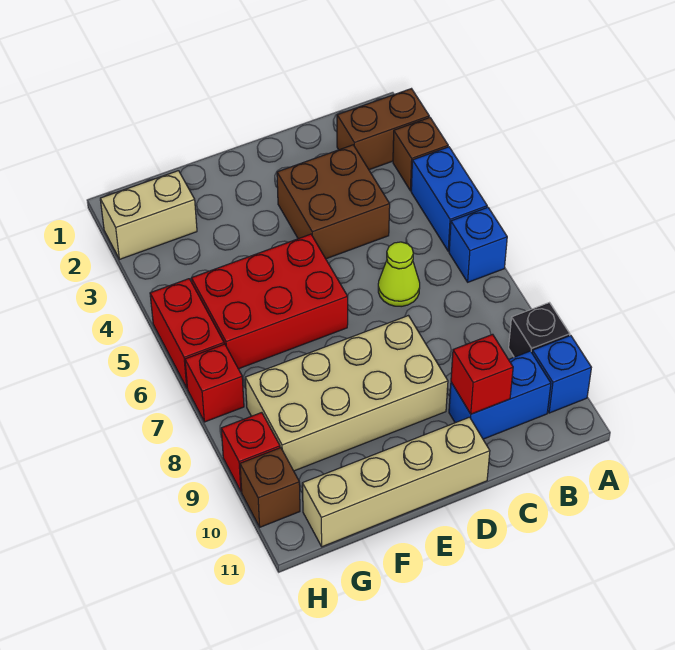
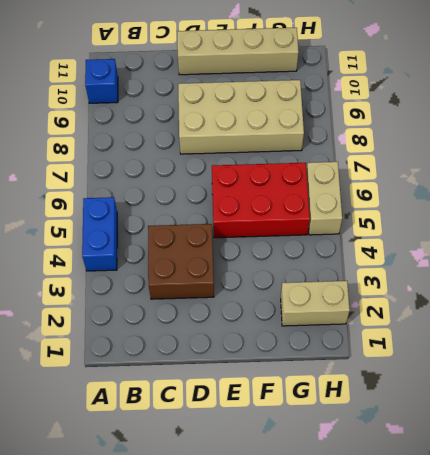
tan brick H5:H6 level 1 -> red brick H5:H6 level 1
none -> brown brick A2:B2 level 1
none -> brown brick A3 level 1
none -> blue brick A6 level 1

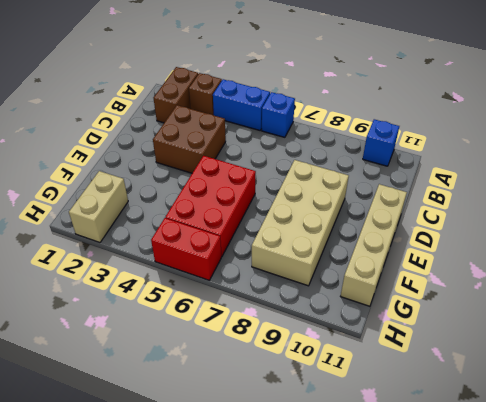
none -> black brick A9 level 1
none -> blue brick B10:C10 level 1
none -> lime cone C6 level 1

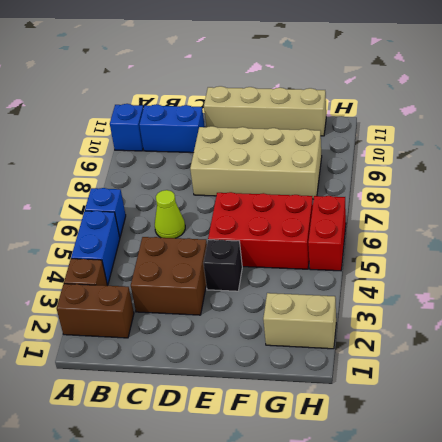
black brick E4 level 1 -> black brick A9 level 1
none -> red brick H7 level 1
none -> red brick H9 level 1
none -> brown brick H10 level 1

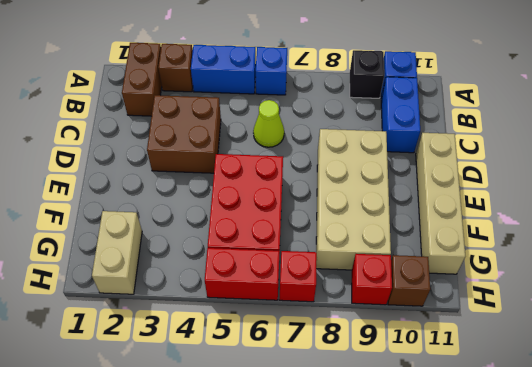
none -> red brick C10 level 2

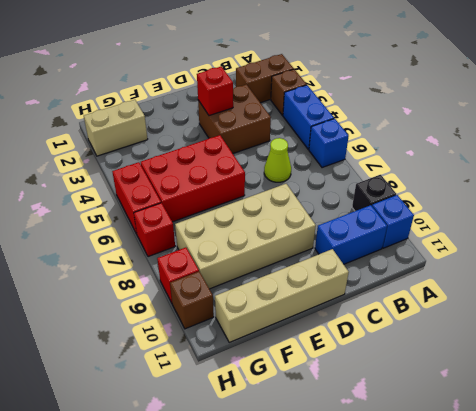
red brick D3 level 2 -> red brick C10 level 2

